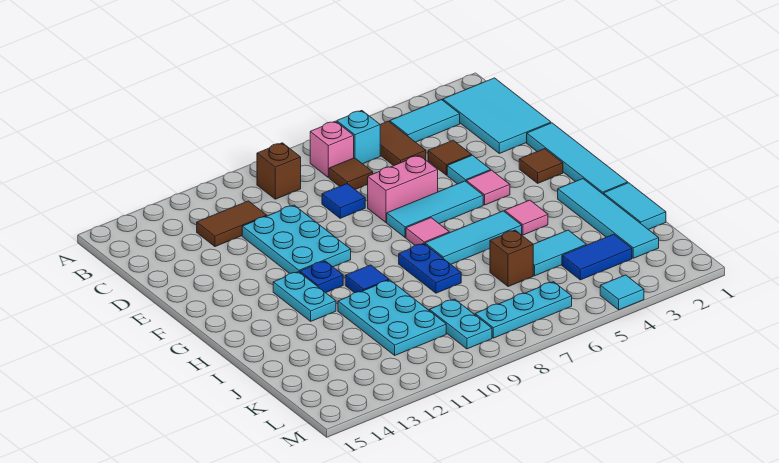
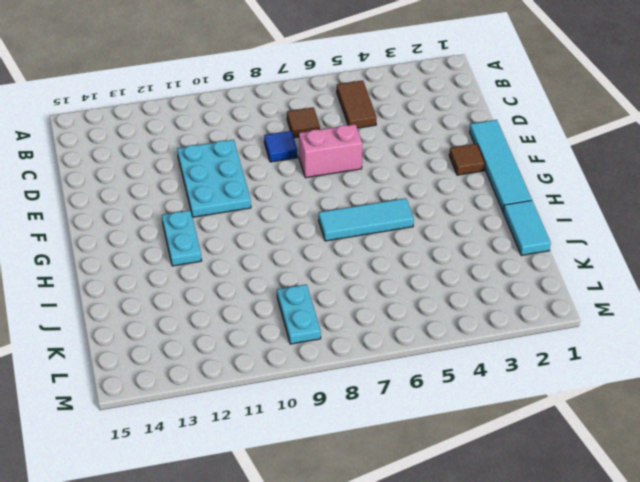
none -> cyan tile B1:D2 level 1
none -> cyan tile B3:B4 level 1
none -> cyan brick B6 level 1
none -> pink brick B7 level 1

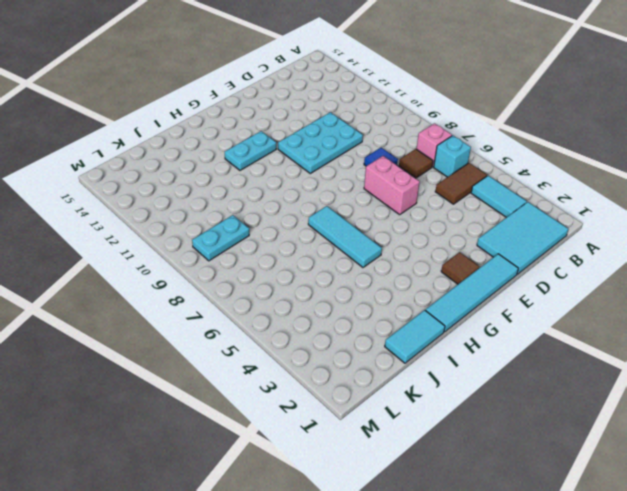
none -> brown brick B9 level 1
none -> brown tile C11:C12 level 1
none -> brown tile D4 level 1
none -> cyan tile E4 level 1

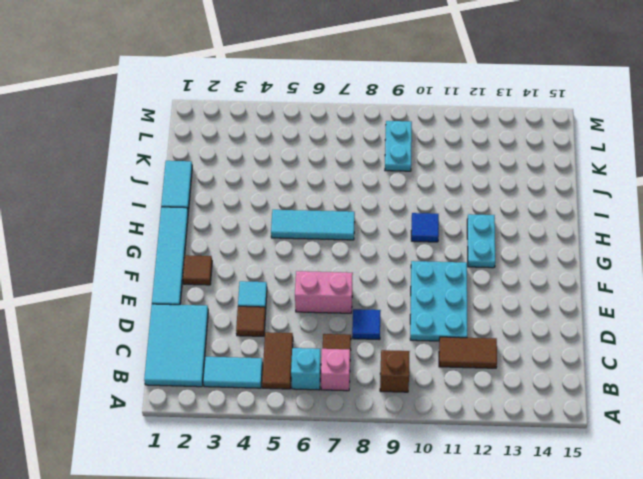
none -> pink tile F4 level 1
none -> cyan tile F5:F7 level 1
none -> pink tile G7 level 1
none -> blue plate G11 level 1

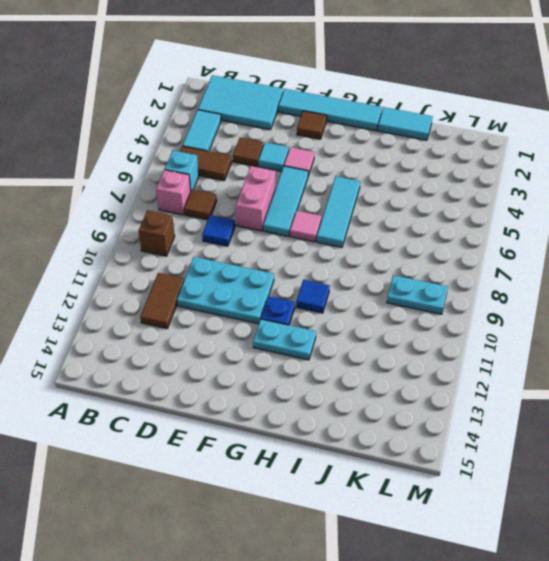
none -> cyan tile H2:K2 level 1
none -> pink tile H4 level 1
none -> blue plate H8:I8 level 1
none -> cyan plate I10:K11 level 1

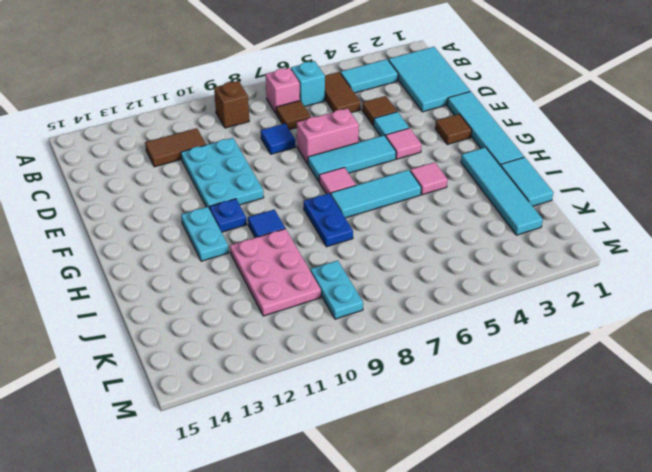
pink plate I10:K11 level 1 -> cyan plate I10:K11 level 1
none -> cyan tile J4:J5 level 1
none -> brown brick J6 level 1
none -> blue tile K3:K4 level 1
none -> cyan plate L6:L8 level 1

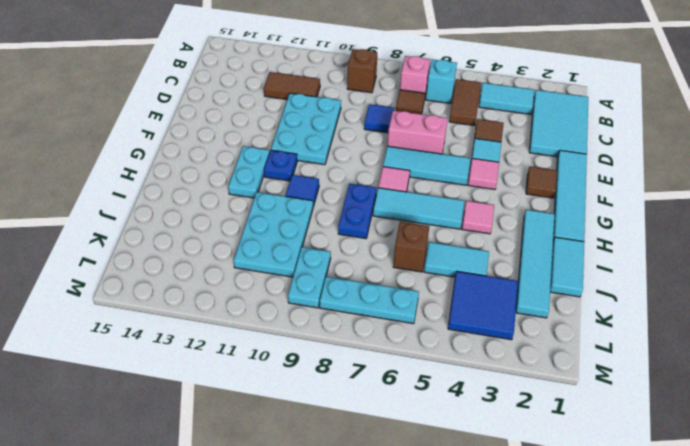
blue tile K3:L4 level 1 -> blue tile K3:K4 level 1
none -> cyan tile M4 level 1

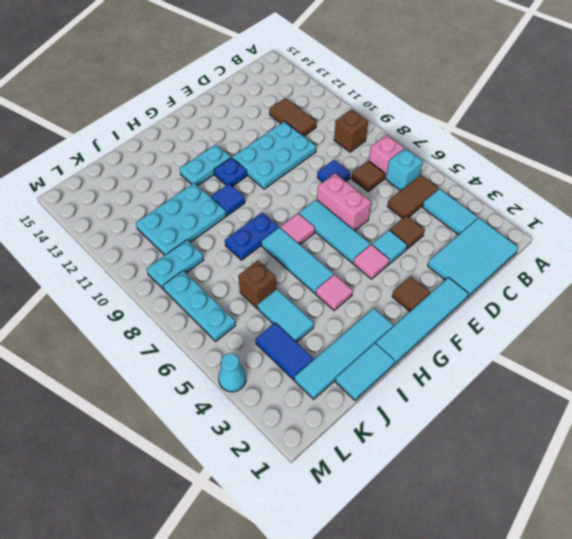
cyan cone M4 level 1 -> cyan tile M4 level 1

